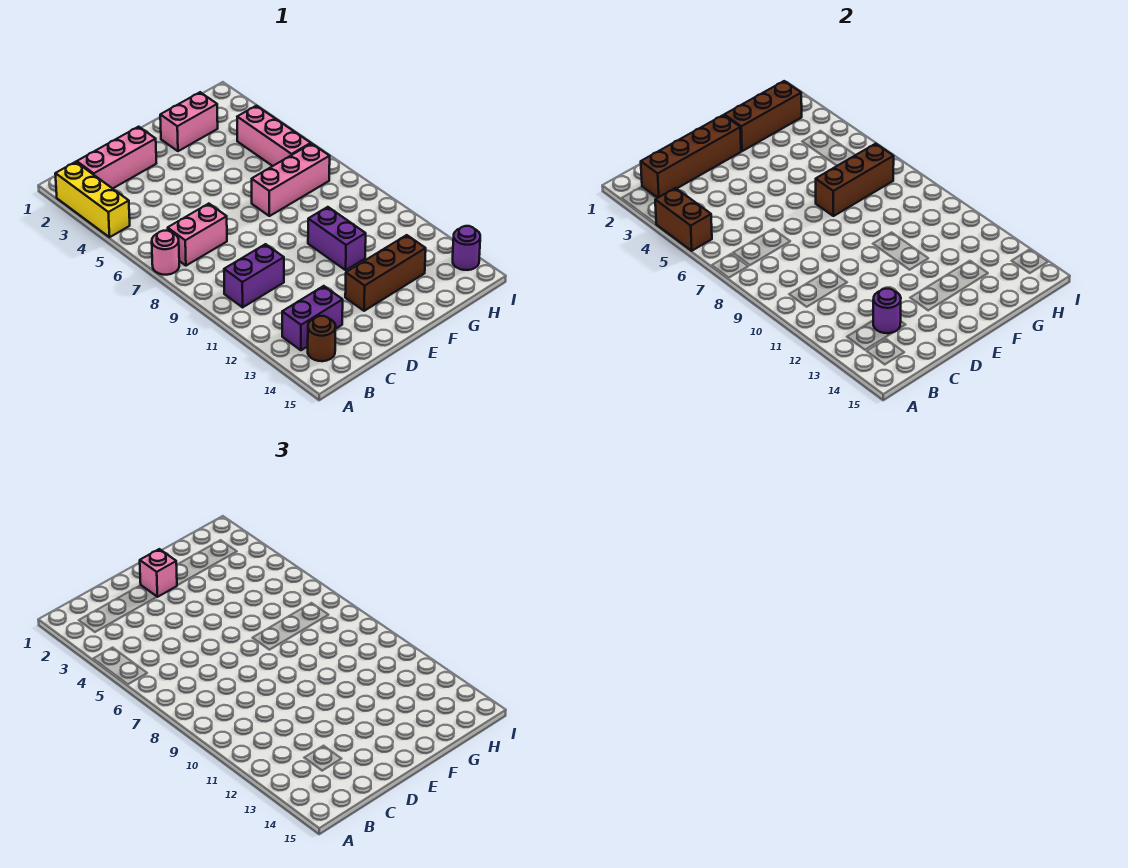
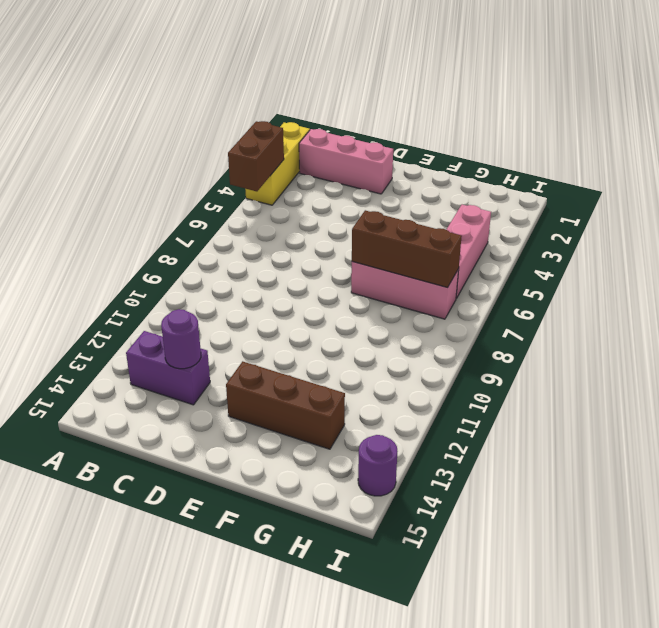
none -> pink round brick A7 level 1
none -> pink brick B7:C7 level 1
none -> purple brick B10:C10 level 1

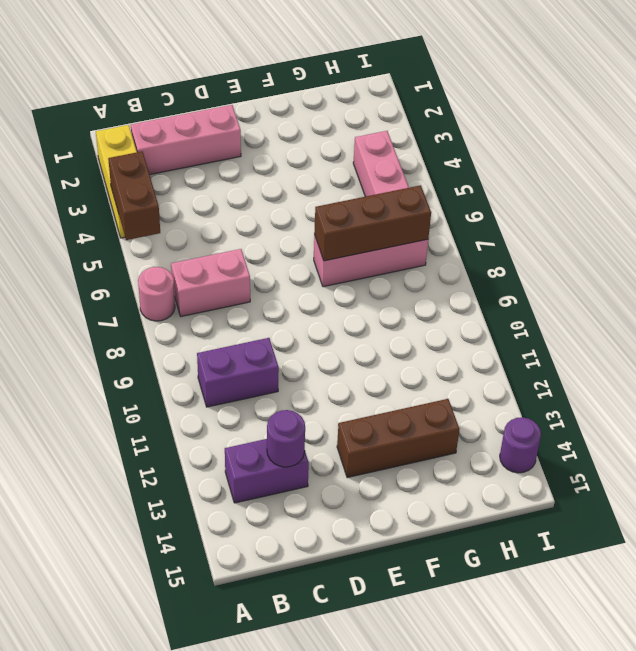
none -> brown round brick B14 level 1
none -> pink brick F2:G2 level 1
none -> purple brick F10:F11 level 1

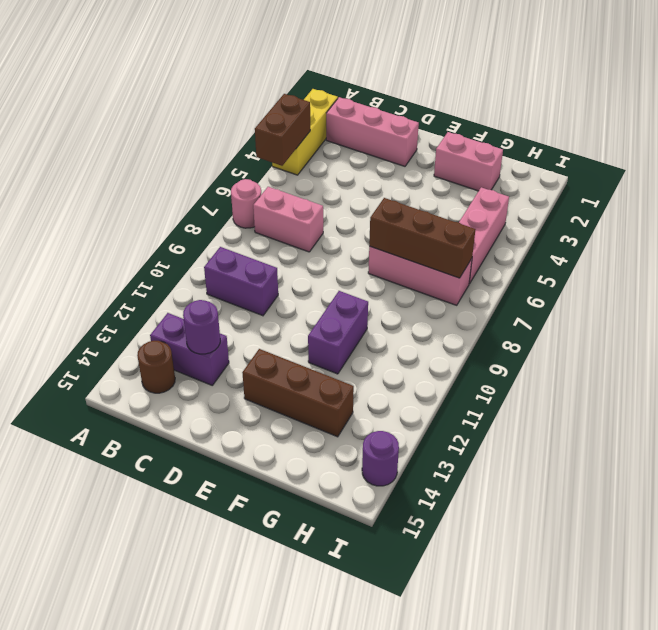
none -> brown brick B2:E2 level 2
none -> brown brick F2:H2 level 2
none -> pink brick E2 level 3

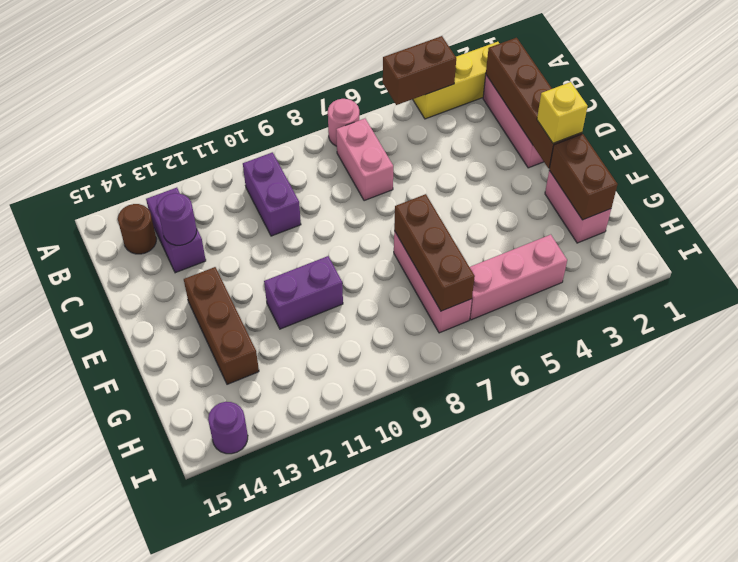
yellow brick E2 level 3 -> pink brick E2 level 3
brown brick F2:G2 level 2 -> brown brick F2:H2 level 2

